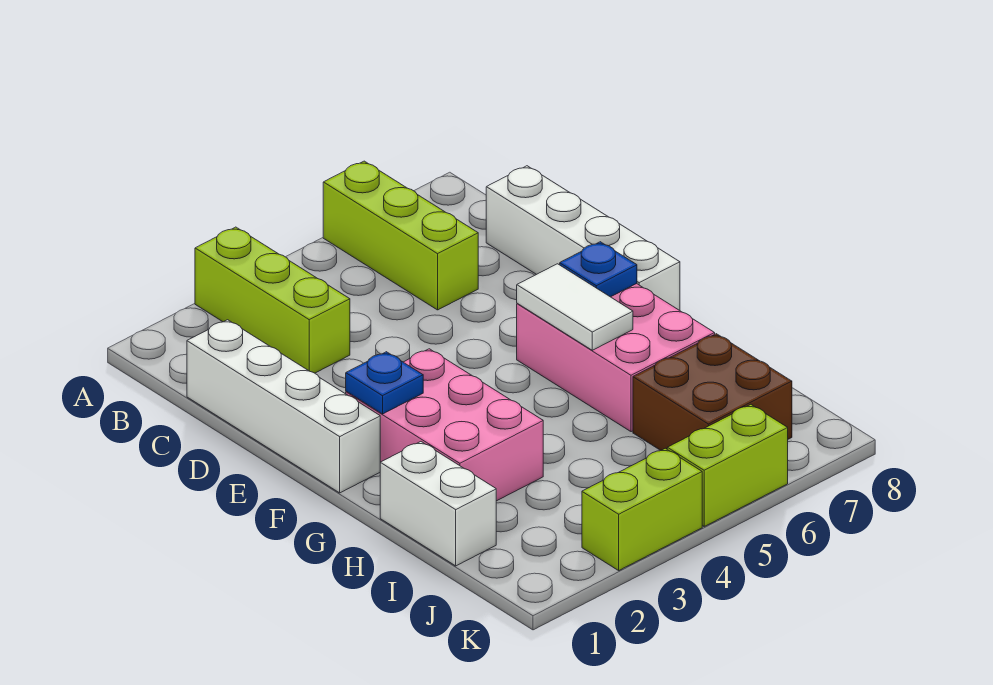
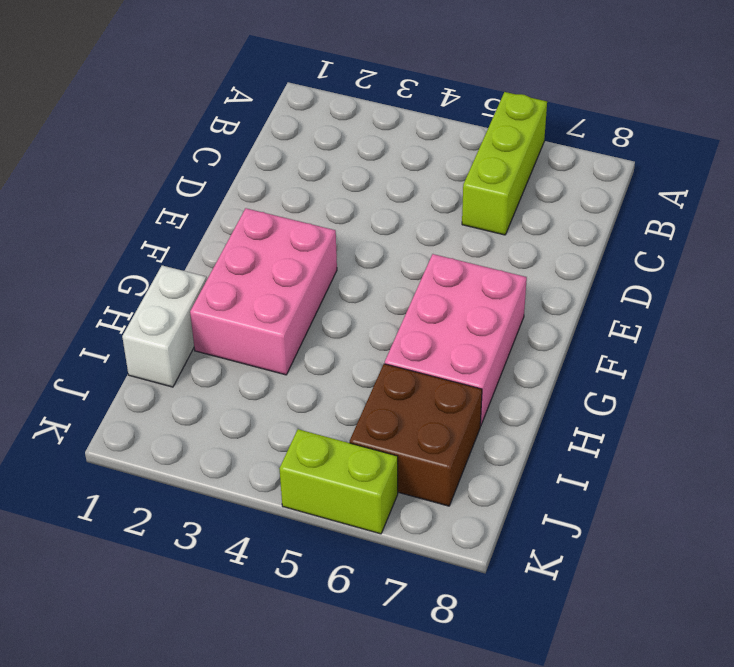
none -> lime brick A3:C3 level 1
none -> white brick C1:F1 level 1
none -> white brick C8:F8 level 1

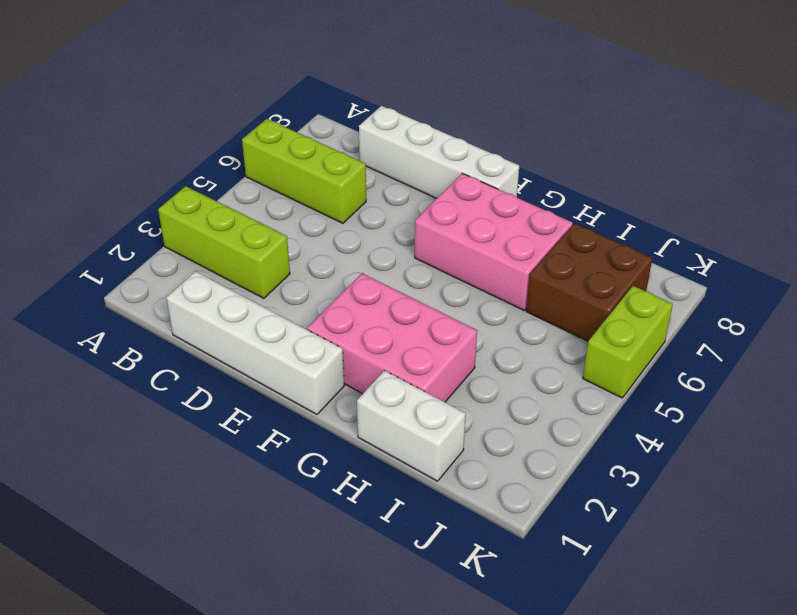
none -> lime brick K3:K4 level 1
none -> blue plate F2 level 2
none -> white tile F6:G6 level 2

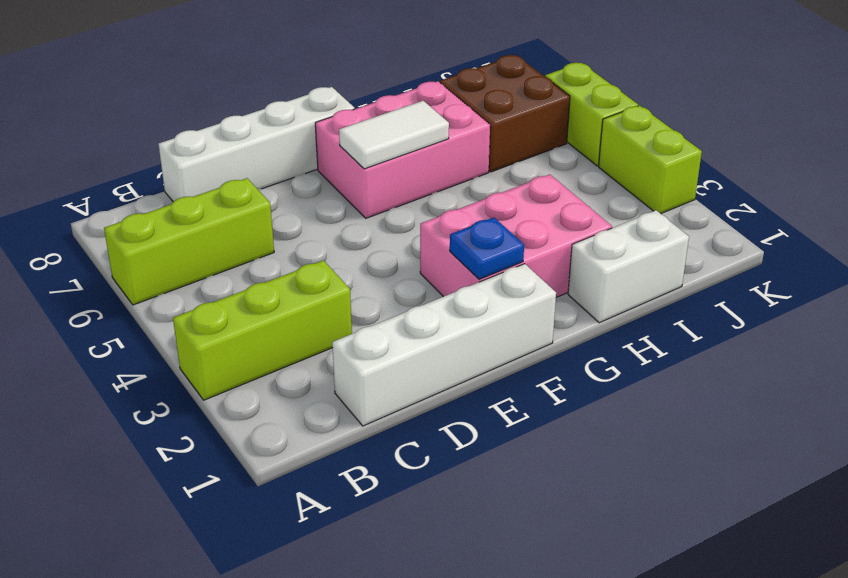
none -> blue plate F7 level 2

